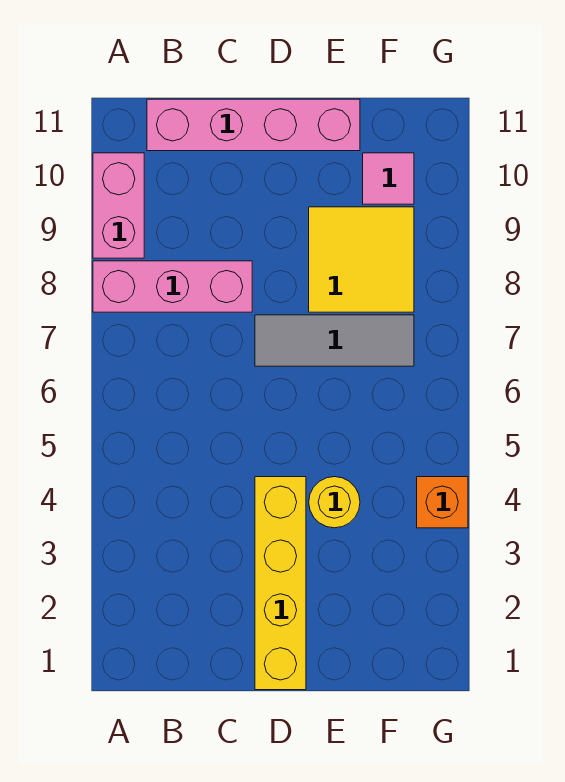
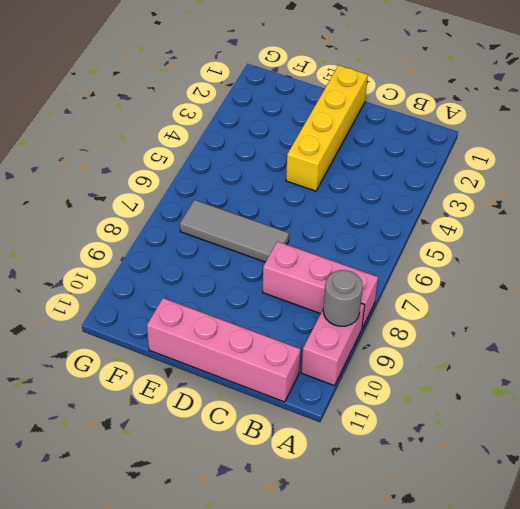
grey round brick A9 level 2 -> none
none -> yellow round brick E4 level 1
none -> yellow tile E8:F9 level 1

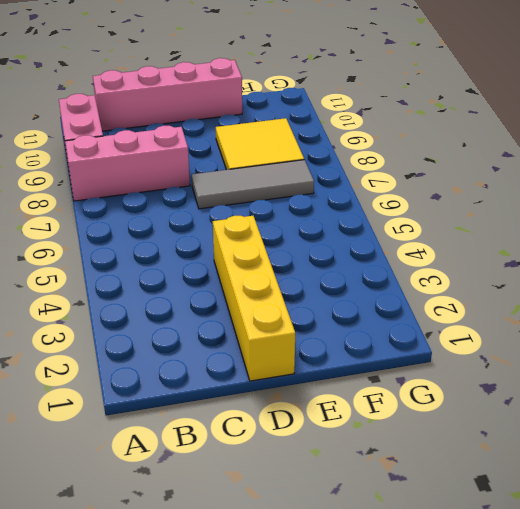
none -> yellow round brick E4 level 1
none -> pink tile F10 level 1

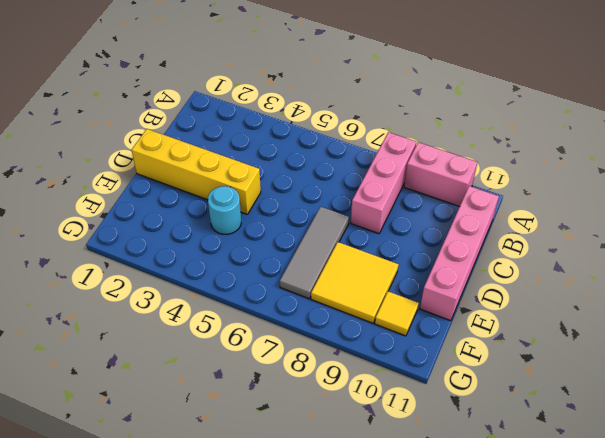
cyan round brick E4 level 1 -> yellow round brick E4 level 1
yellow tile F10 level 1 -> pink tile F10 level 1
none -> orange brick G4 level 1

